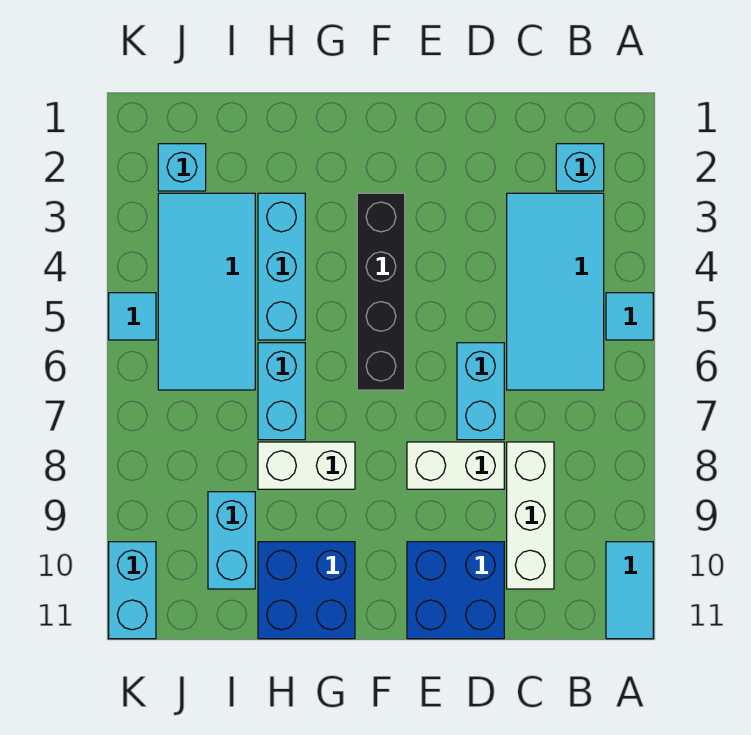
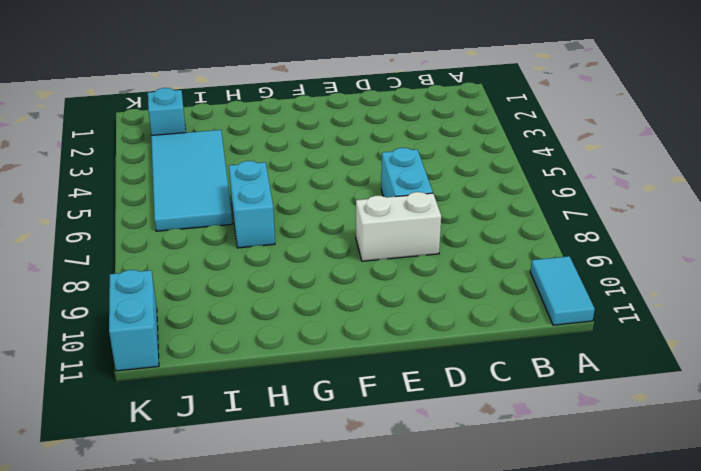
none -> cyan tile A5 level 1
none -> cyan brick B2 level 1
none -> cyan tile B3:C6 level 1

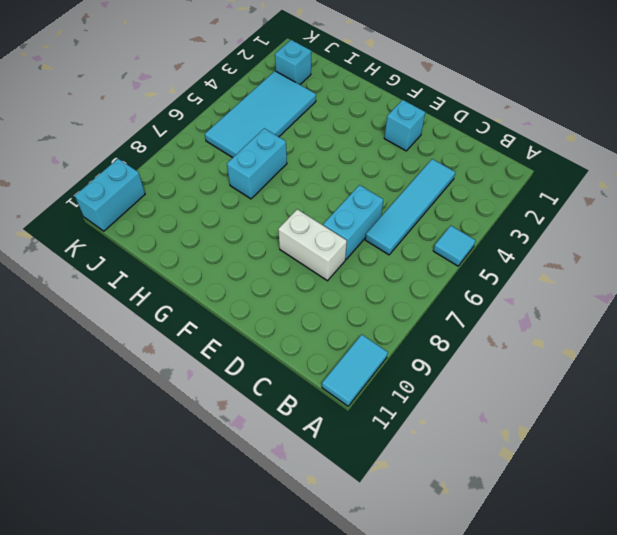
cyan tile C3:C6 level 1 -> cyan tile B3:C6 level 1
cyan brick E2 level 1 -> cyan brick B2 level 1
none -> white brick C8:C10 level 1
none -> blue brick D10:E11 level 1
none -> black brick F3:F6 level 1

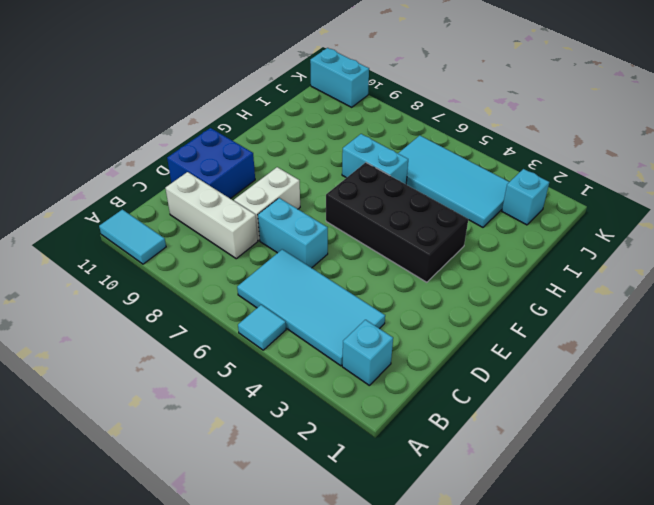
black brick F3:G6 level 1 -> black brick F3:F6 level 1
none -> white brick G8:H8 level 1
none -> blue brick G10:H11 level 1
none -> cyan brick H3:H5 level 1

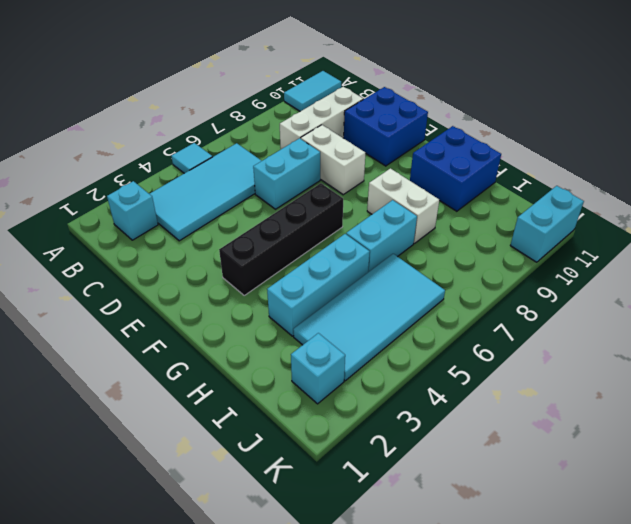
none -> cyan brick I9:I10 level 1
none -> cyan tile K5 level 1

